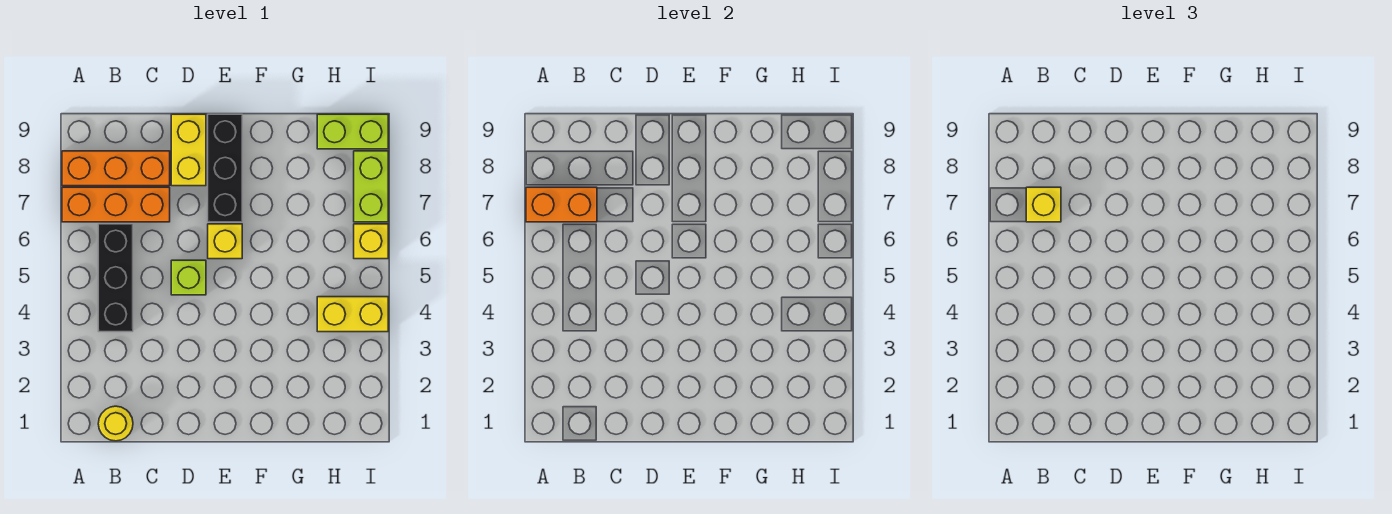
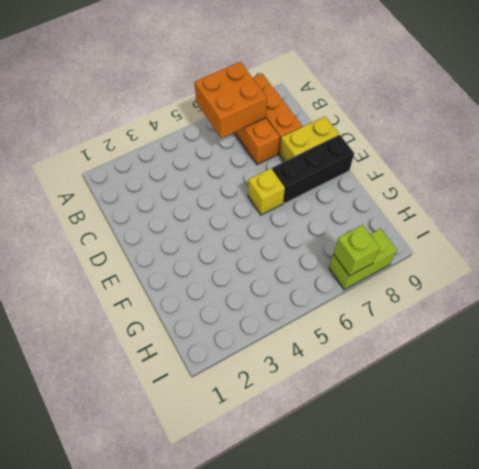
orange brick A6:B7 level 2 -> orange brick A7:B7 level 2
lime brick I7 level 2 -> lime brick D5 level 1
none -> yellow round brick B1 level 1
none -> black brick B4:B6 level 1
none -> yellow brick H4:I4 level 1

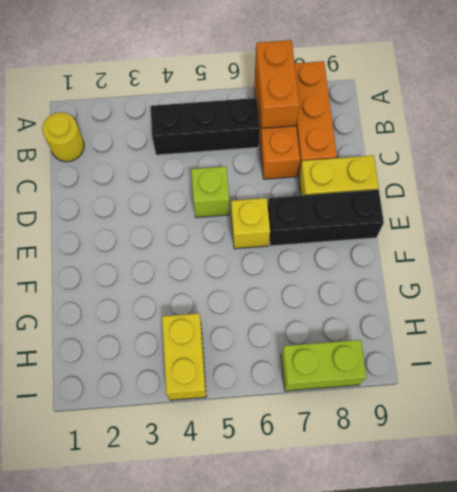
none -> lime brick H9:I9 level 1
none -> yellow brick I6 level 1
none -> yellow brick B7 level 3

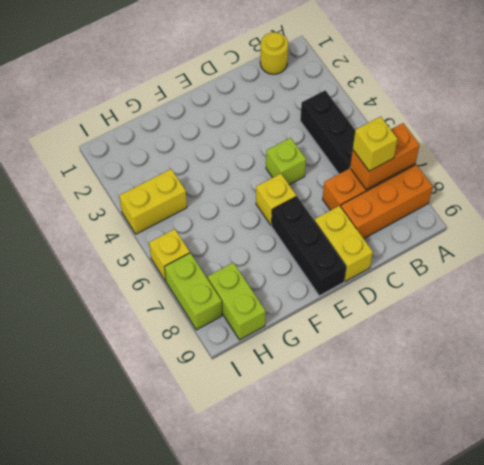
lime brick H8:H9 level 1 -> lime brick H9:I9 level 1

